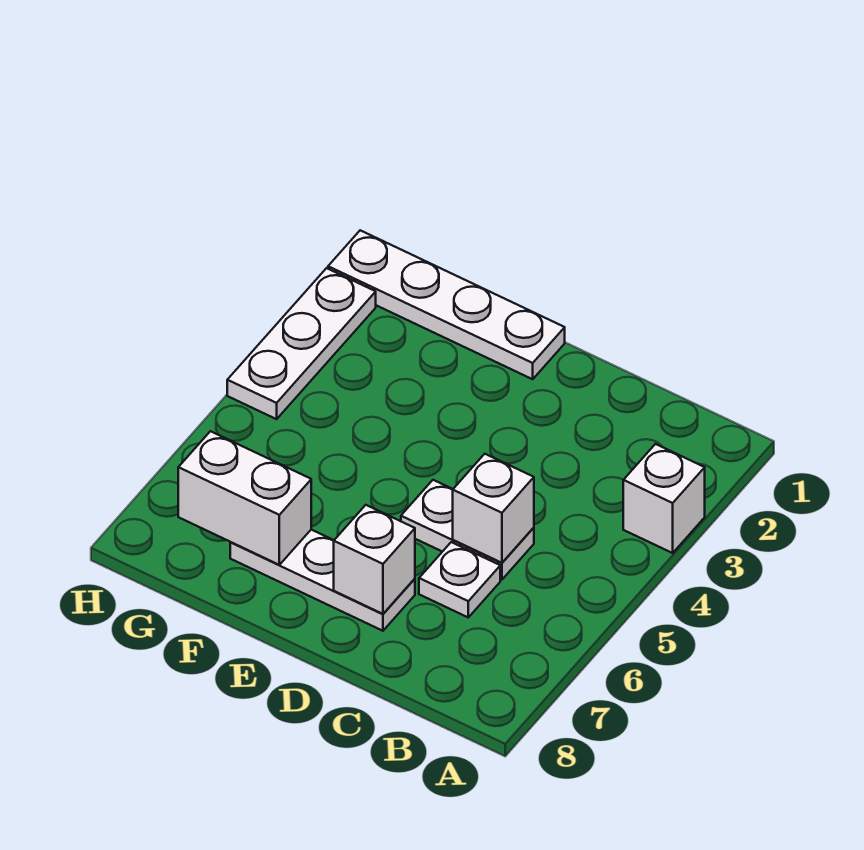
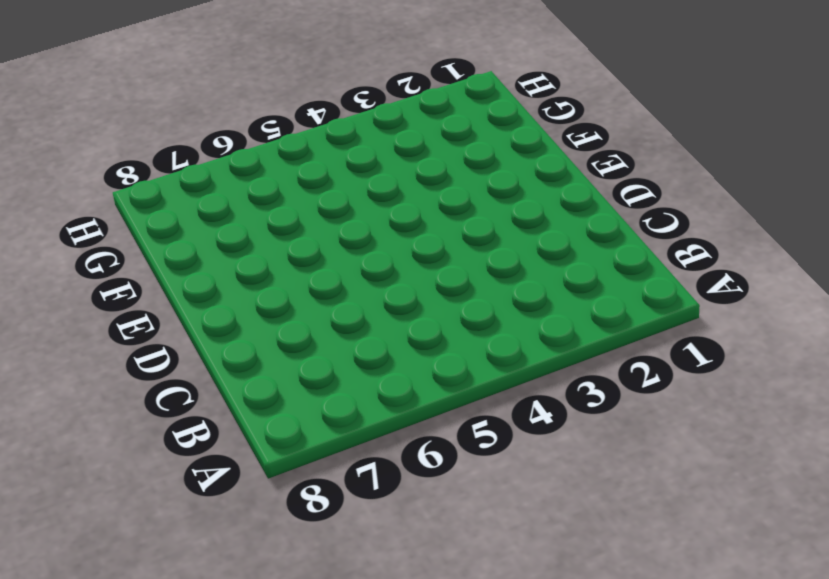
none -> white brick A3 level 1
none -> white plate C5:D5 level 1

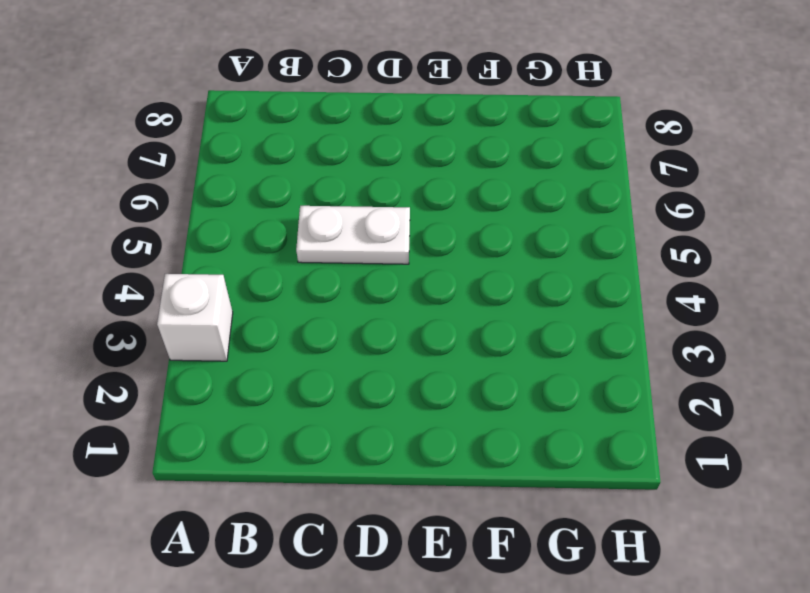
none -> white plate C6 level 1
none -> white plate D7:F7 level 1

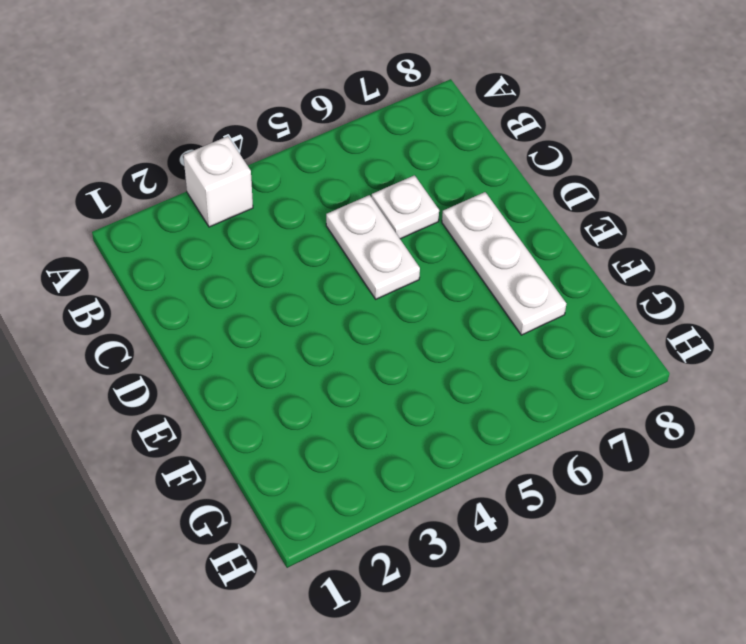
none -> white plate E1:H1 level 1
none -> white plate H2:H4 level 1

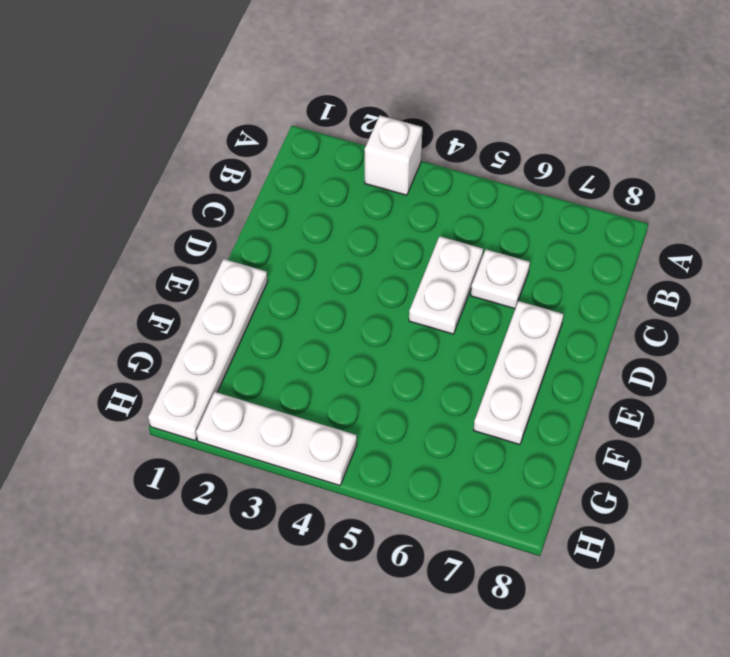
none -> white brick C5 level 2
none -> white brick D7 level 2

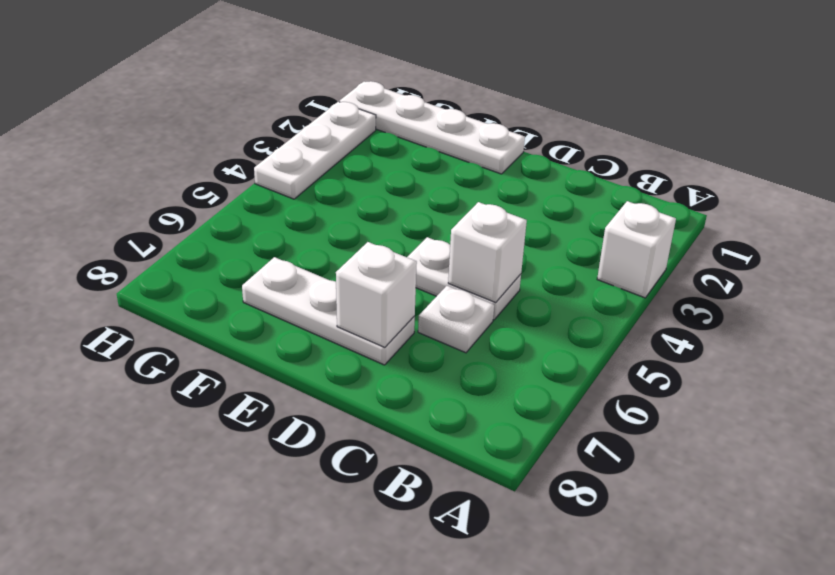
none -> white brick F7:G7 level 2

